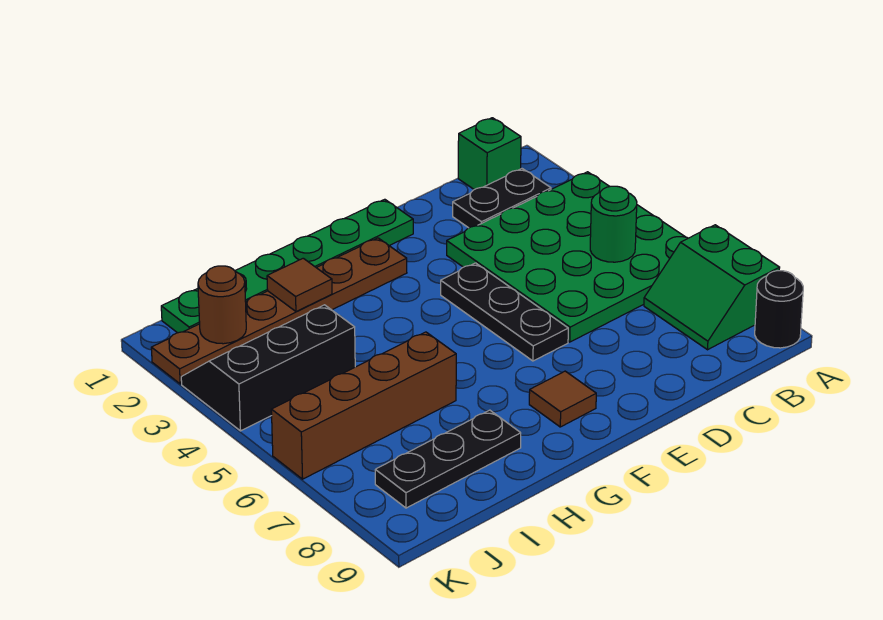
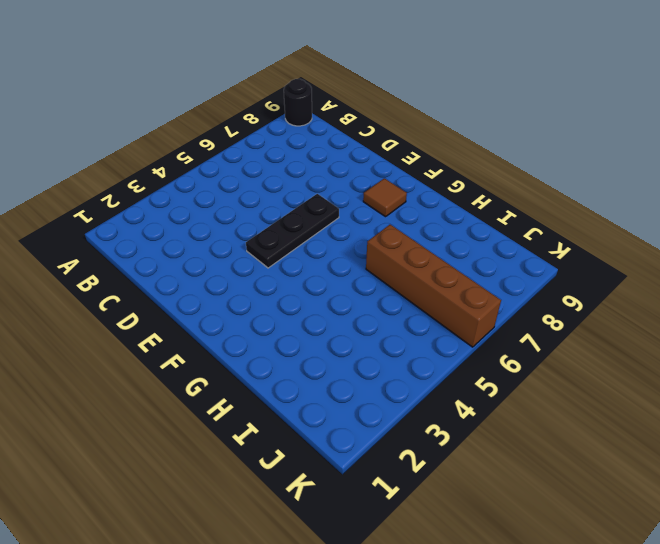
none -> green plate A3:D6 level 1
none -> green slope A7:B8 level 1 top A
none -> green brick B1 level 1

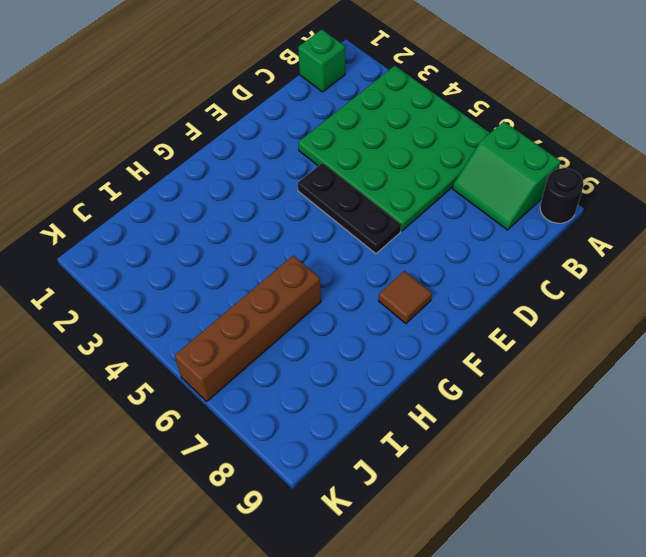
none -> black plate B2:C2 level 1
none -> green plate E1:J1 level 1
none -> brown plate F2:K2 level 1

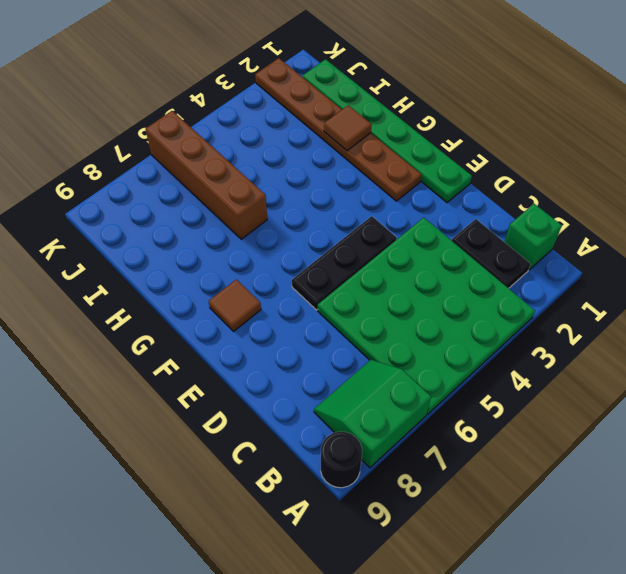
none -> black plate H8:J8 level 1
none -> black slope I3:K4 level 1 top 4
none -> green round brick B5 level 2

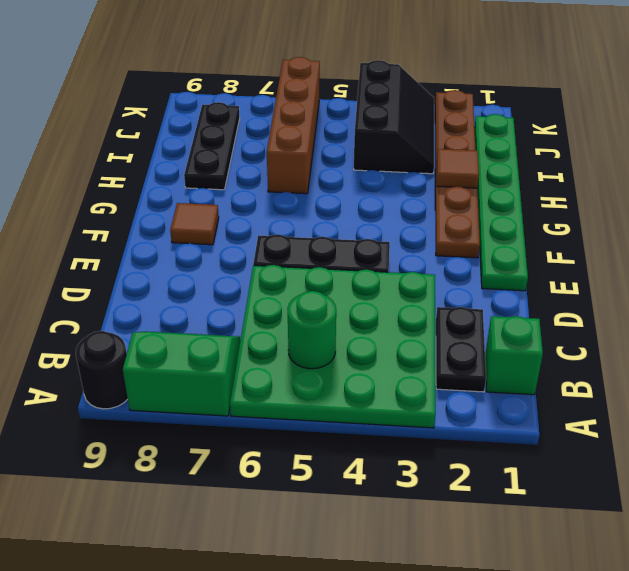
none -> brown round brick J2 level 2

